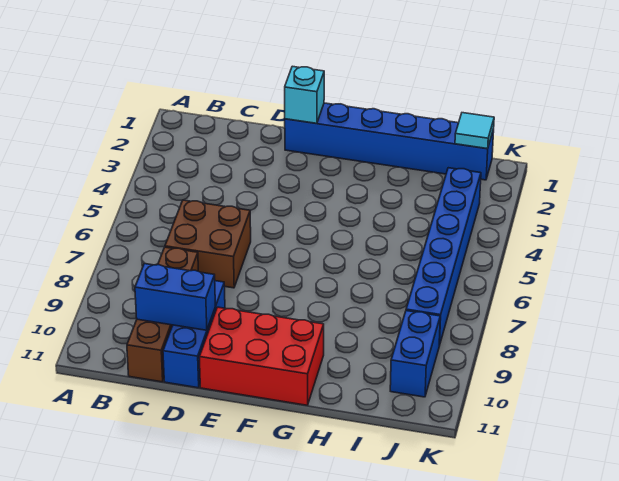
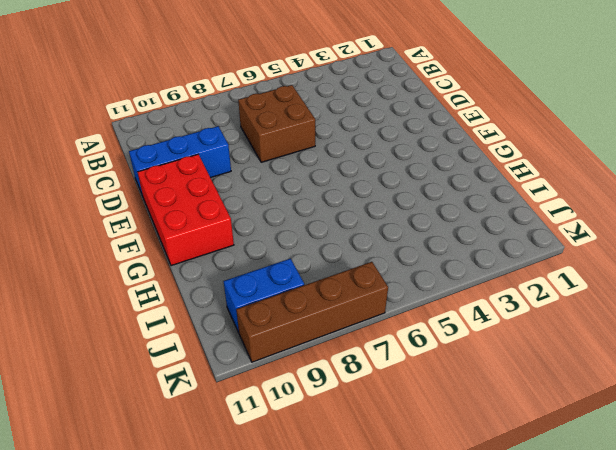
brown brick K7:K10 level 1 -> brown brick C8:C11 level 1
none -> blue brick E1:J1 level 1
none -> blue brick J3:J8 level 1

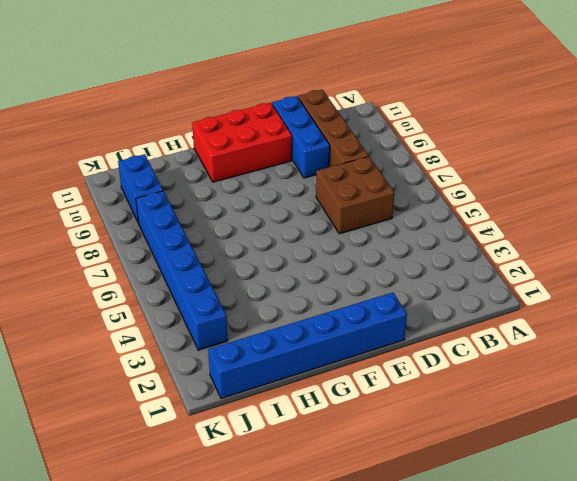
none -> blue brick C10:D10 level 2
none -> cyan brick E1 level 2

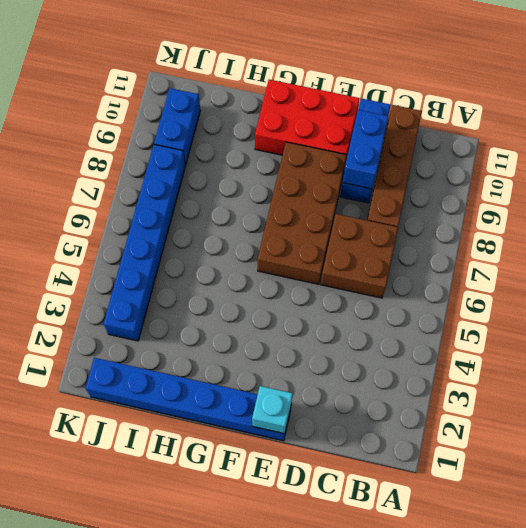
blue brick D9:D10 level 2 -> blue brick C10:D10 level 2
brown brick E6:F9 level 1 -> none
none -> cyan tile J1 level 2

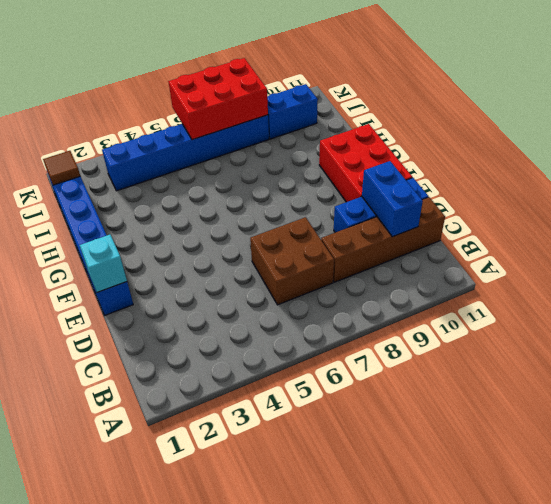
brown tile J1 level 2 -> cyan tile J1 level 2
red brick J6:K8 level 2 -> none

